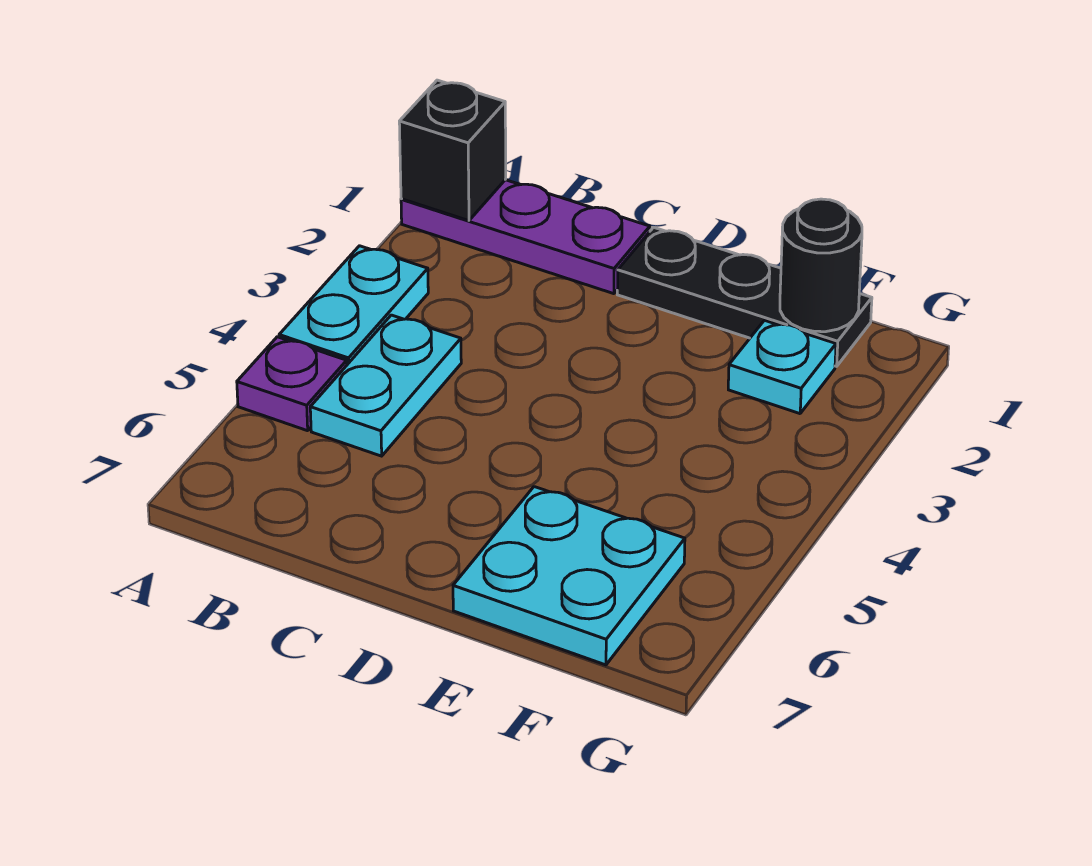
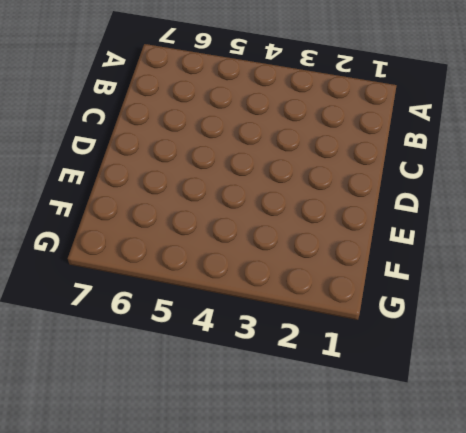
none -> purple plate A1:C1 level 1
none -> cyan plate A3:A4 level 1

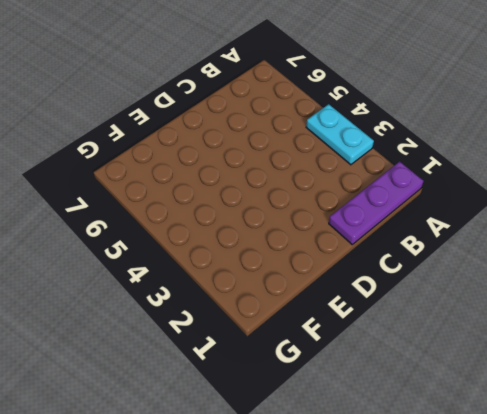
none -> purple plate A5 level 1
none -> cyan plate B4:B5 level 1

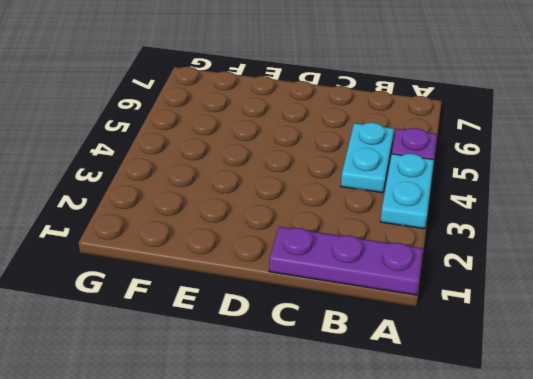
none -> black plate D1:F1 level 1
none -> cyan plate E6:F7 level 1

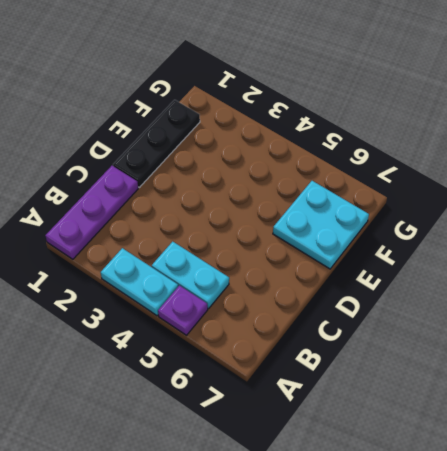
none -> cyan plate F2 level 1
none -> black brick A1 level 2

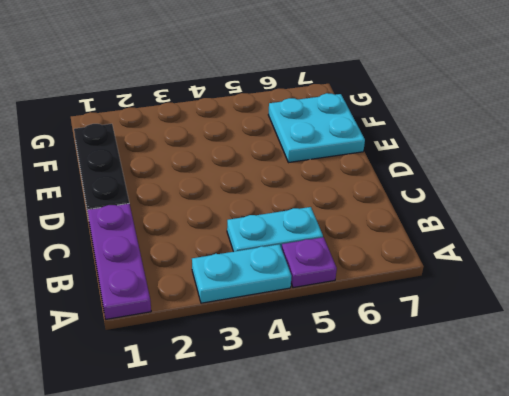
none -> cyan plate F2 level 1
none -> black brick A1 level 2

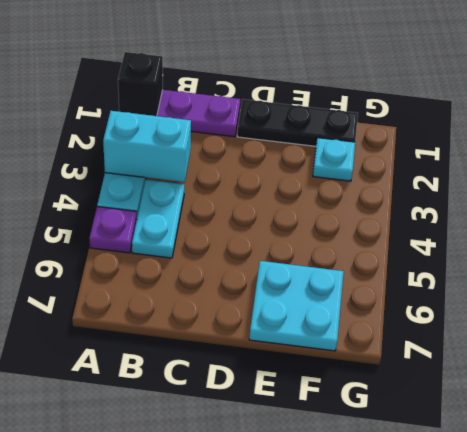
cyan brick A3:B3 level 2 -> none
none -> black round brick F1 level 2

